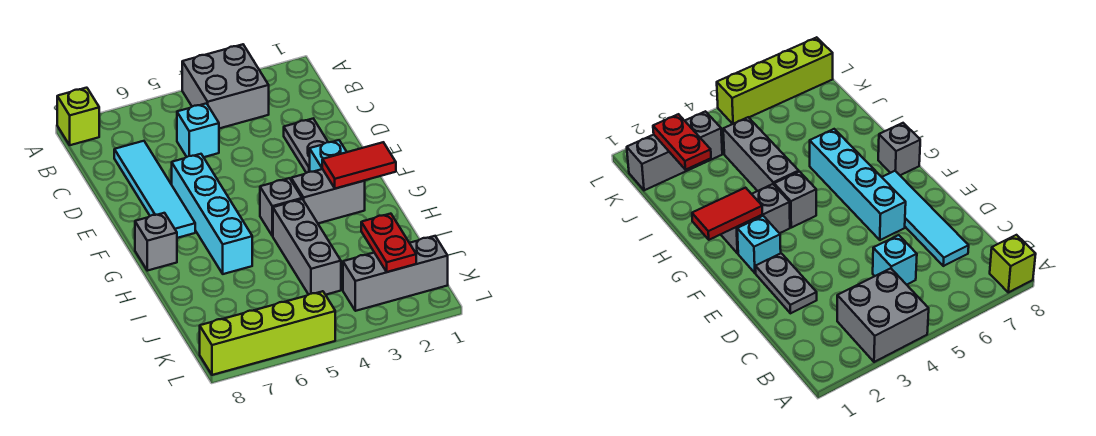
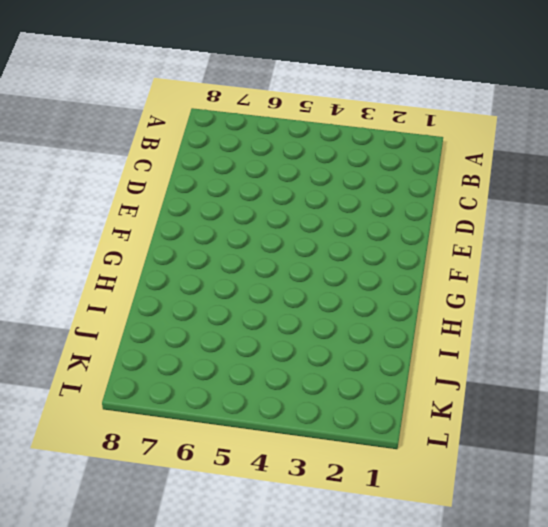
none -> grey brick A3:B4 level 1
none -> lime brick A8 level 1
none -> cyan brick C5 level 1

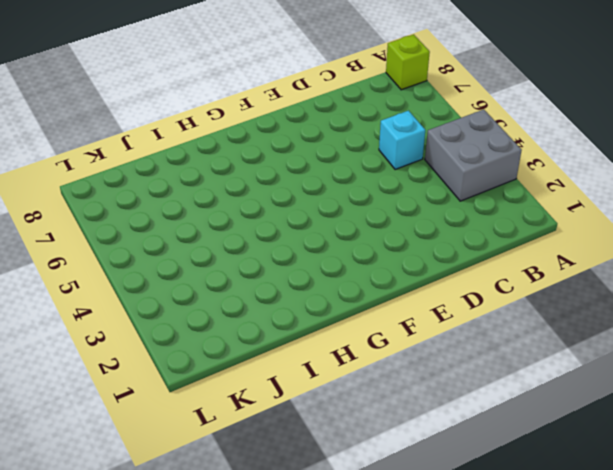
none -> cyan tile C7:F7 level 1
none -> grey plate D2:E2 level 1
none -> cyan brick E6:H6 level 1

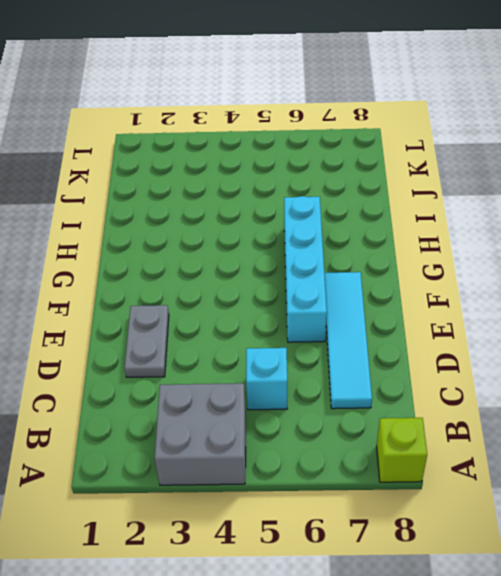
none -> cyan brick F2 level 1
none -> grey brick G2:G3 level 1
none -> grey brick G4 level 1

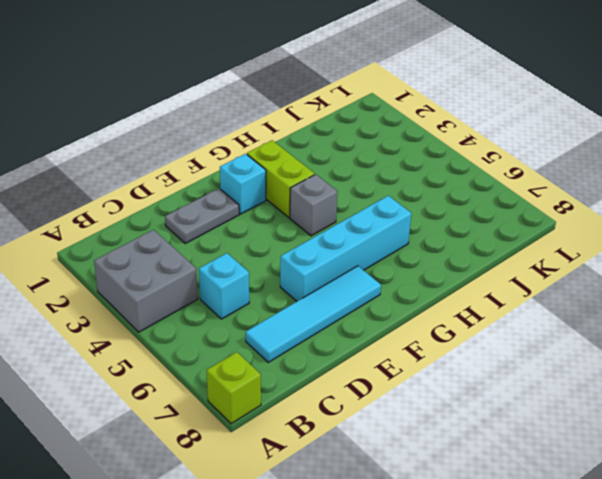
lime brick G2:G3 level 1 -> grey brick G2:G3 level 1
none -> grey brick G8 level 1
none -> grey brick H4:J4 level 1
none -> grey brick K1:K3 level 1

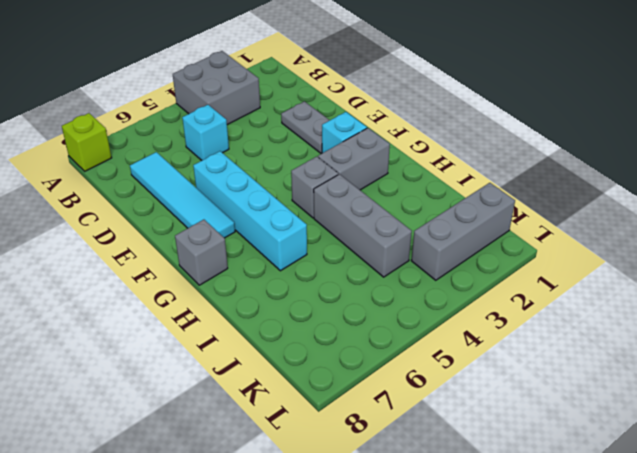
none -> lime brick L5:L8 level 1
none -> red tile G1:G2 level 2
none -> red plate J2:K2 level 2

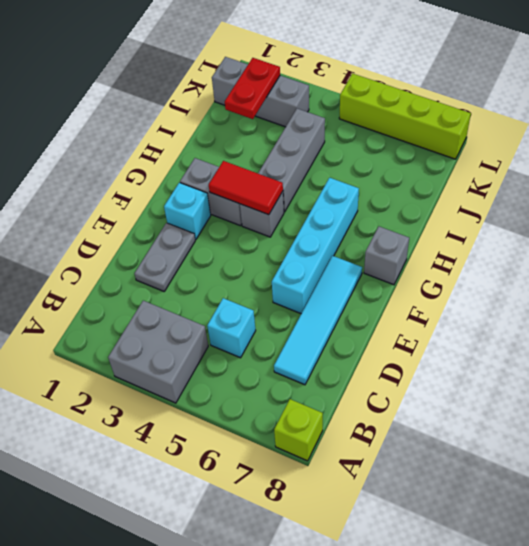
red tile G3:G4 level 2 -> red tile G1:G2 level 2

